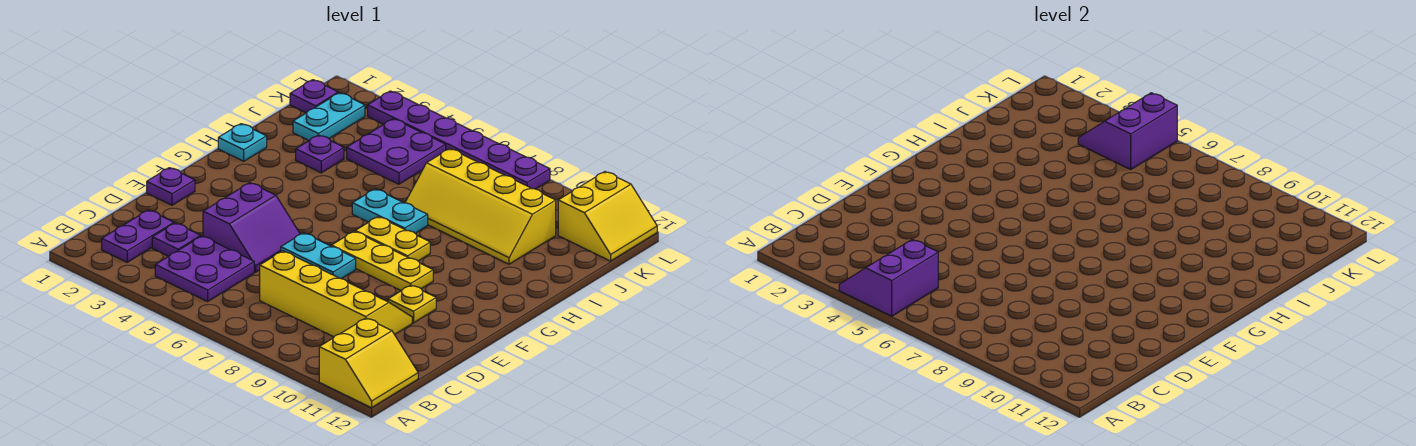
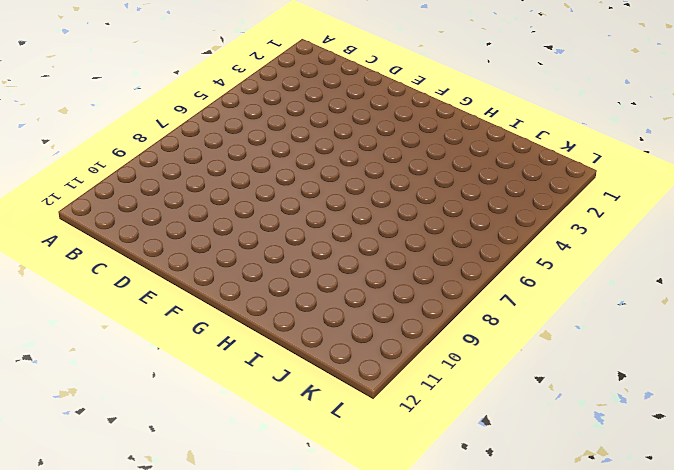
none -> yellow slope A11:B12 level 1 top 11
none -> purple plate B2:C2 level 1
none -> purple plate B4:C5 level 1

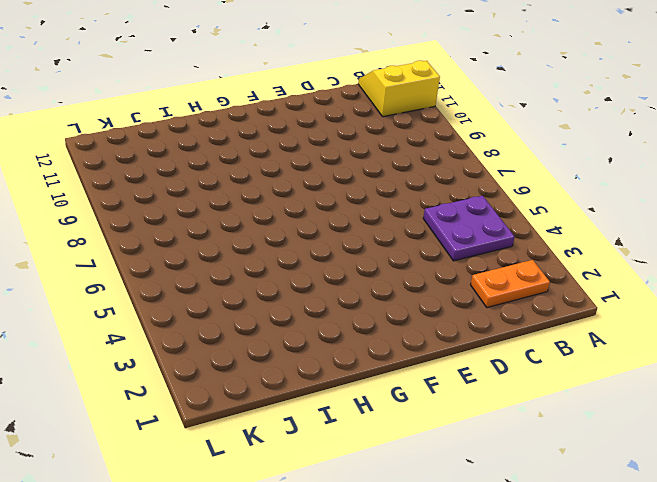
orange plate B2:C2 level 1 -> purple plate B2:C2 level 1
none -> purple plate C3 level 1
none -> yellow slope C7:D10 level 1 top C
none -> purple slope D4:E5 level 1 top 4

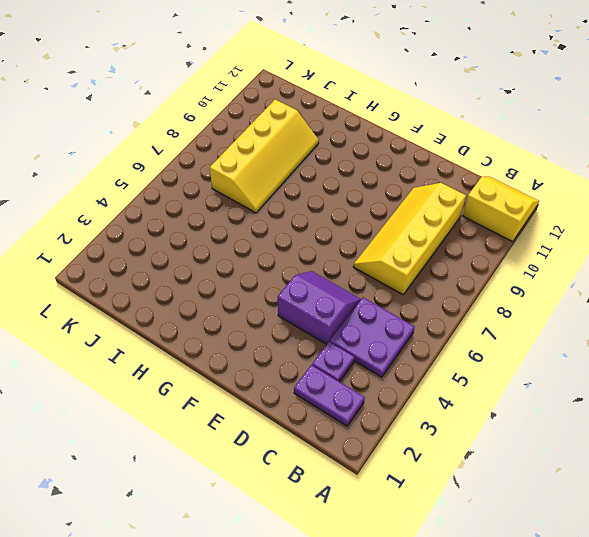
none -> purple plate E1 level 1
none -> cyan plate E6:E7 level 1
none -> yellow plate E10 level 1

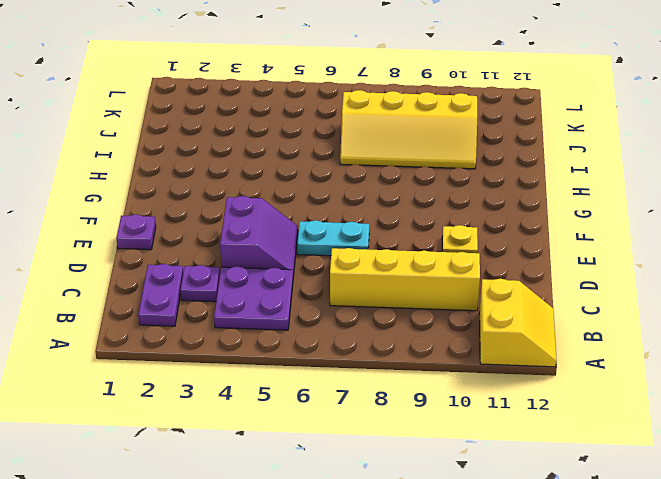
none -> yellow plate F7:F9 level 1
none -> yellow plate G7:G8 level 1
none -> cyan plate H1 level 1

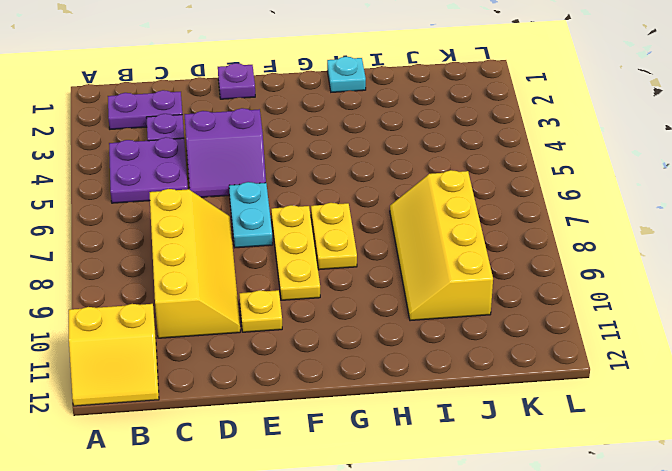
none -> cyan plate H6:H7 level 1
none -> purple plate I3 level 1
none -> cyan plate J2:K2 level 1

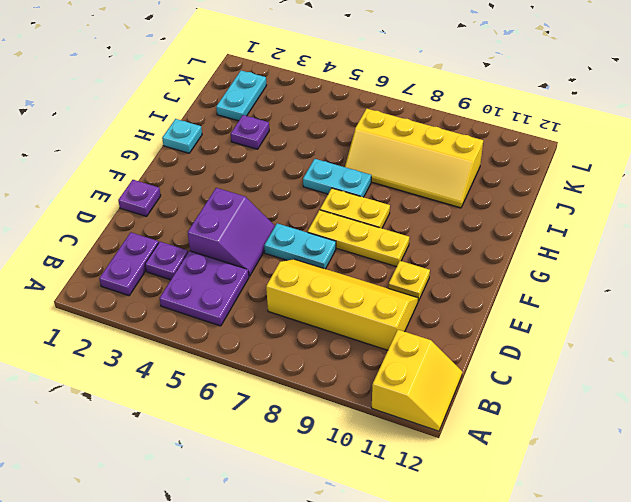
none -> purple plate J4:K5 level 1
none -> purple plate K1 level 1
none -> yellow slope K11:L12 level 1 top 11

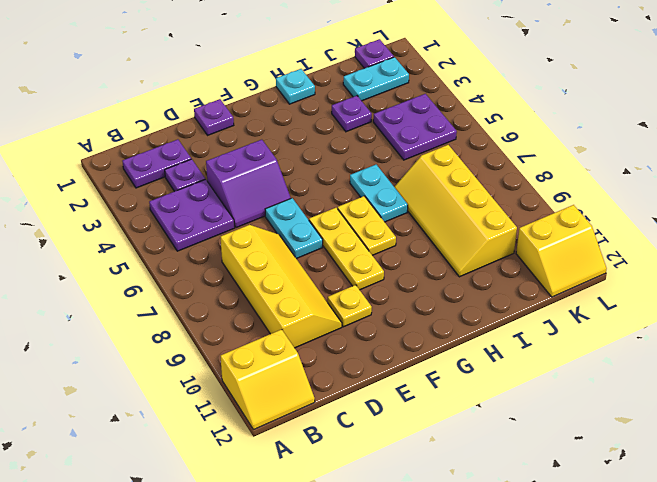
none -> purple plate L3:L8 level 1
none -> purple slope A4:B5 level 2 top 5
none -> purple slope K4:L5 level 2 top 5

